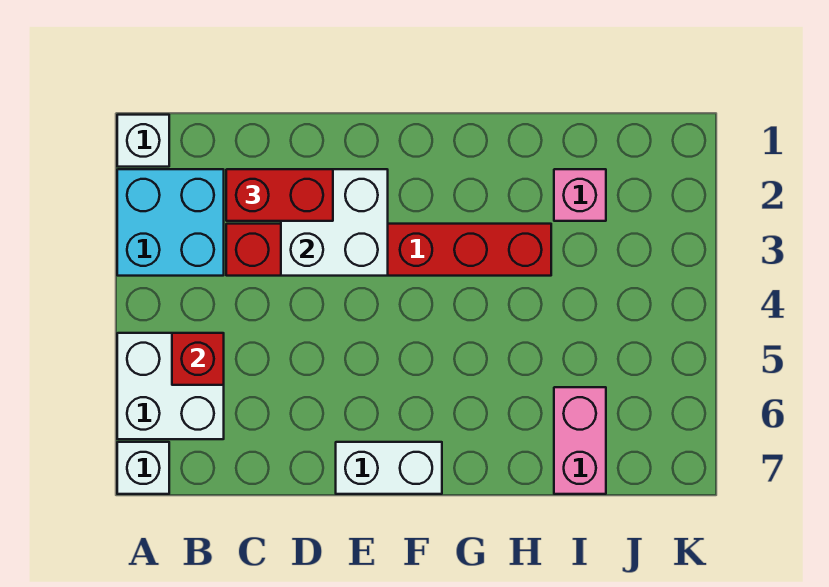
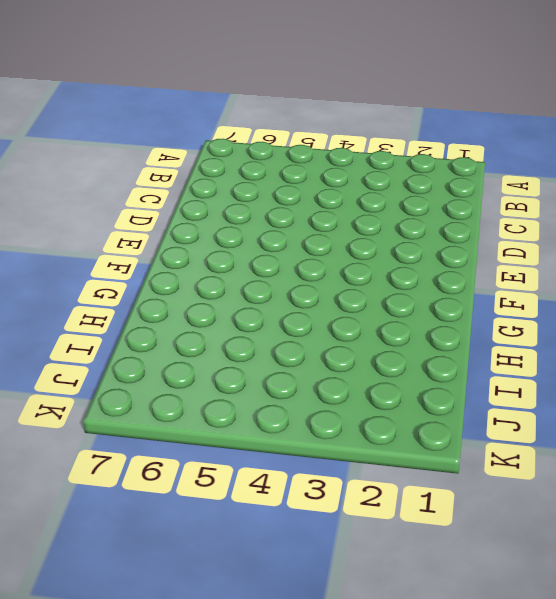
none -> white brick A1 level 1
none -> cyan brick A2:B3 level 1

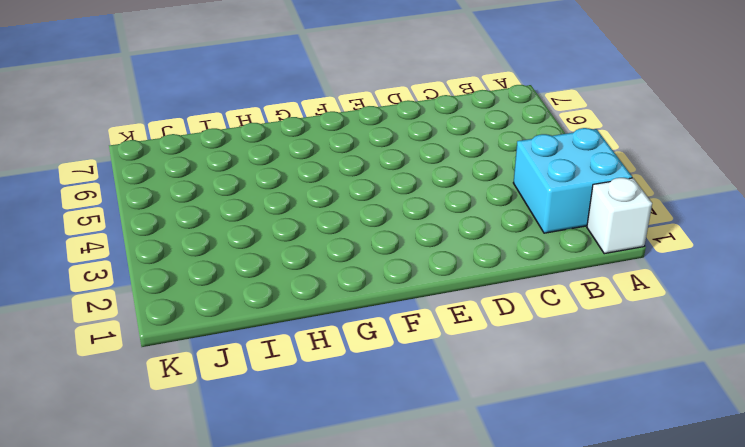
none -> white brick A5:B6 level 1
none -> white brick A7 level 1

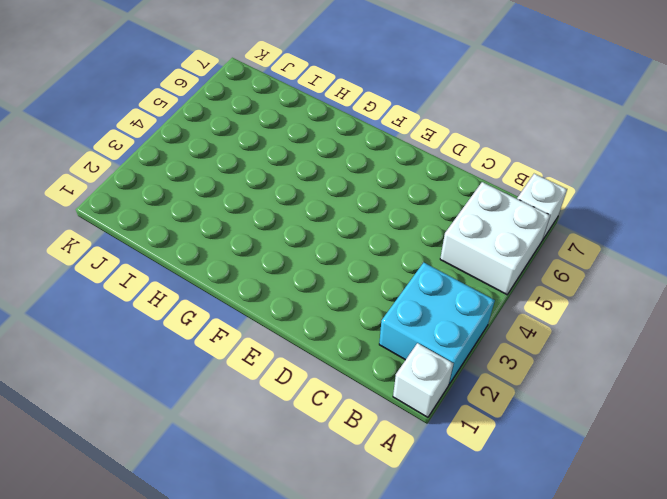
none -> red brick C3:H3 level 1
none -> white brick E7:F7 level 1

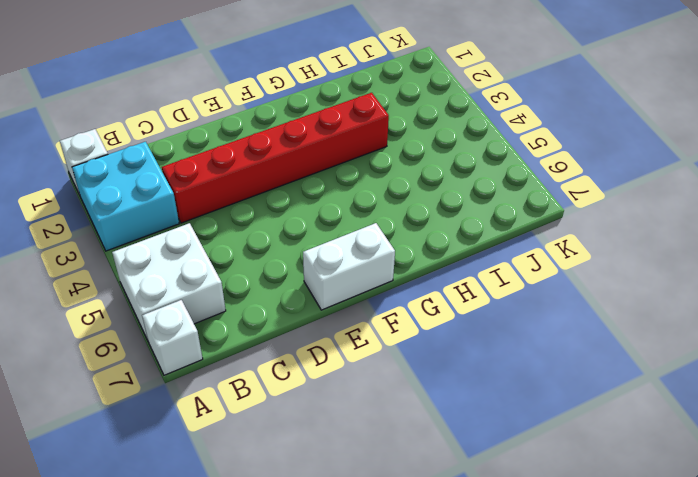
none -> pink brick I2 level 1
none -> pink brick I6:I7 level 1

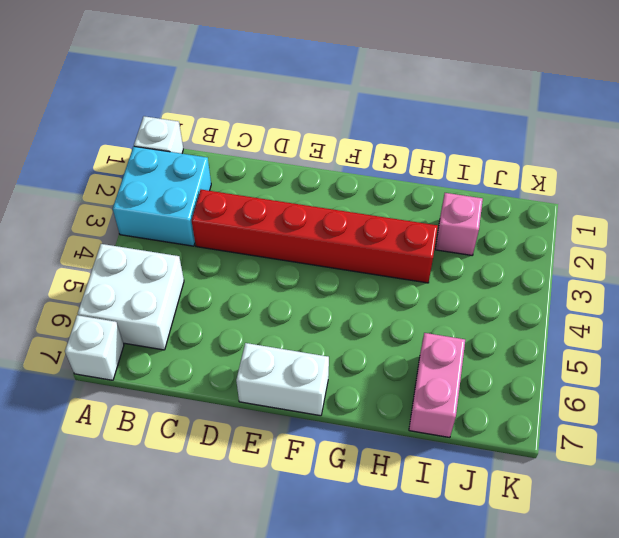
none -> red brick B5 level 2
none -> white brick D2:E3 level 2

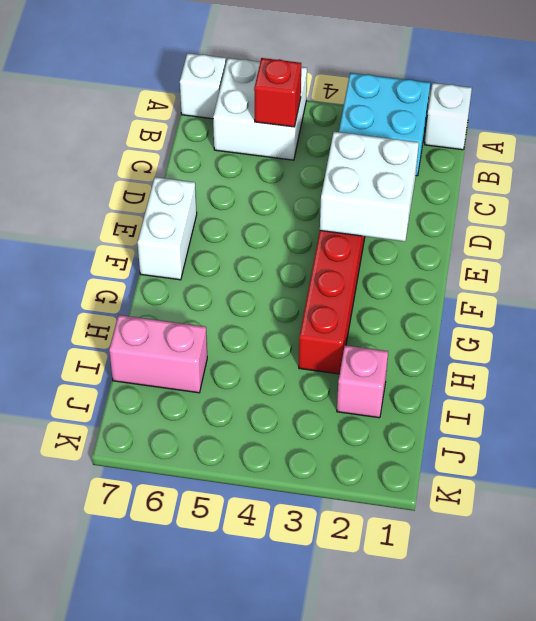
none -> red brick C2:D2 level 3

